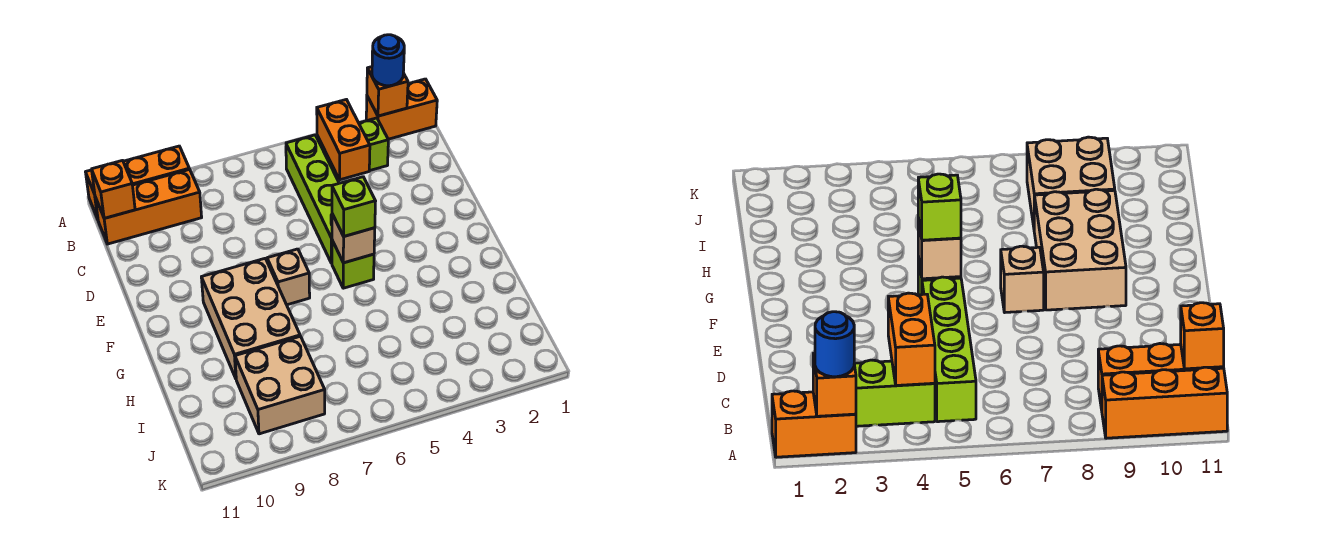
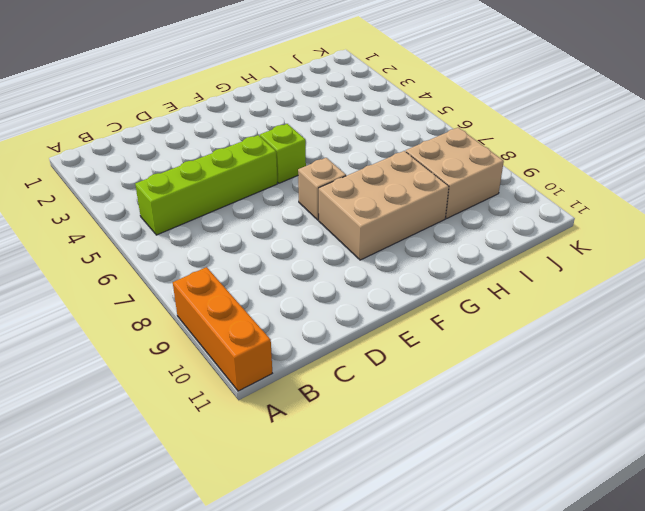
none -> orange brick A1:A2 level 1
none -> lime brick B3:B4 level 1
none -> orange brick B9:B11 level 1

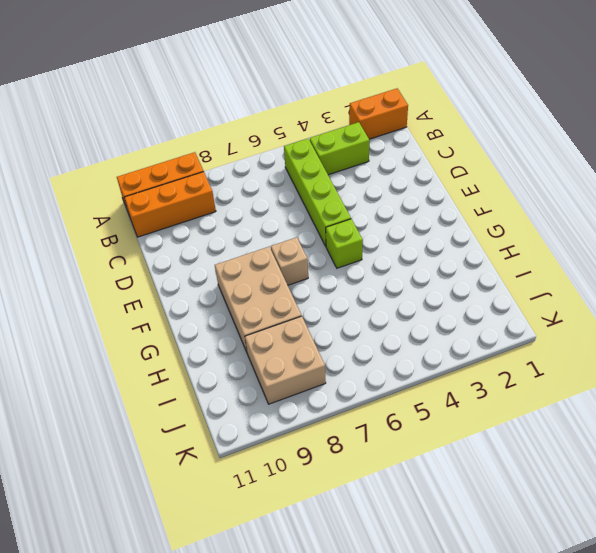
none -> orange brick A2 level 2
none -> orange brick B4:C4 level 2
none -> orange brick B11 level 2

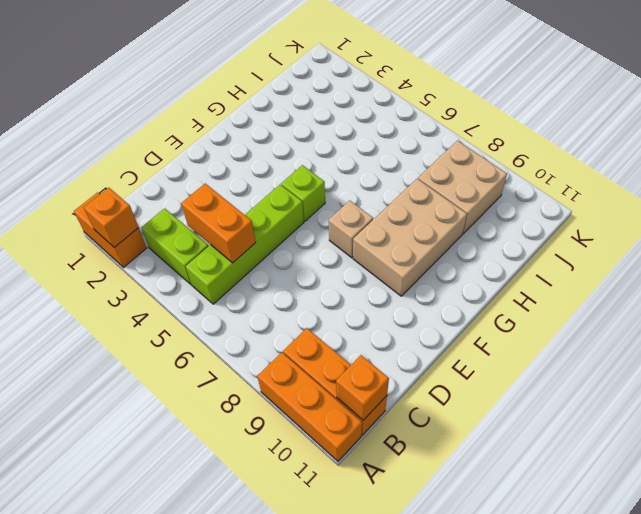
orange brick C4:C5 level 2 -> orange brick B4:C4 level 2
none -> tan brick F5 level 2
none -> blue round brick A2 level 3
none -> lime brick F5 level 3

